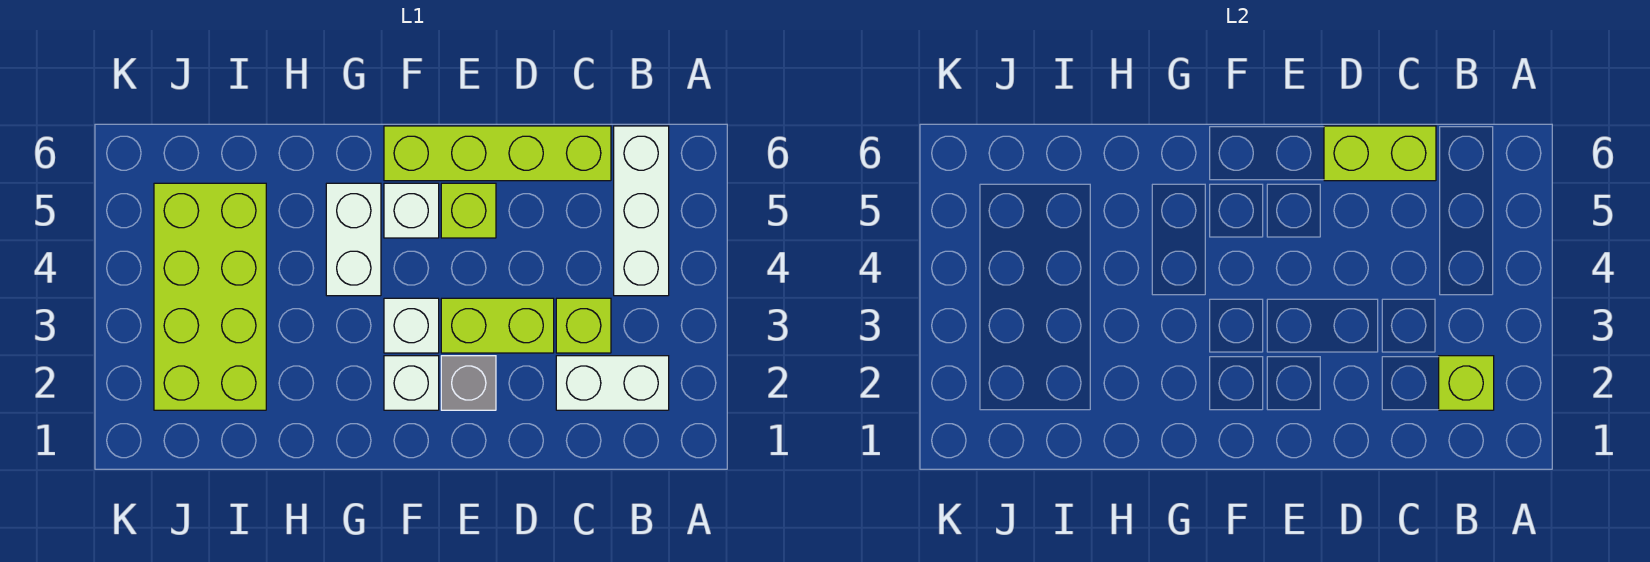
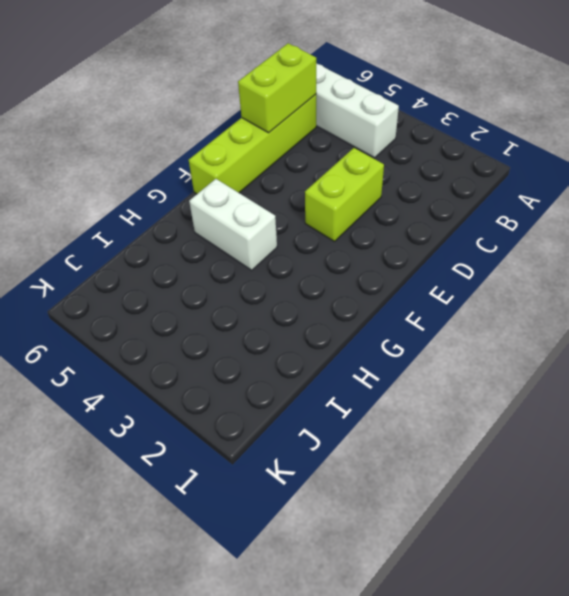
none -> white brick B2:C2 level 1
none -> lime brick C3 level 1
none -> grey brick E2 level 1

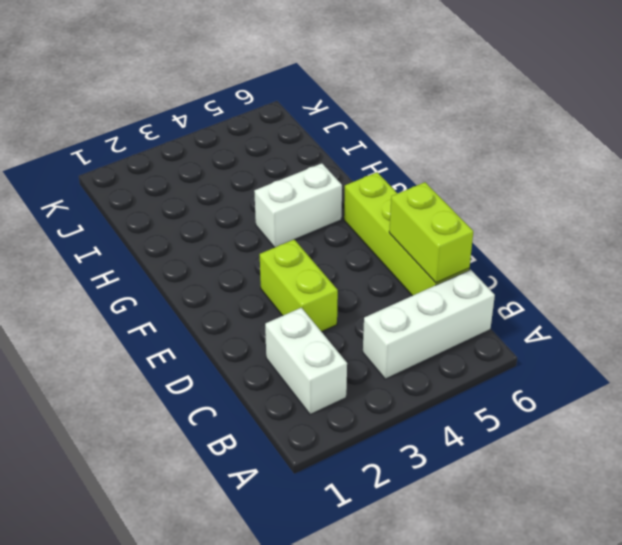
none -> lime brick C3 level 1
none -> grey brick E2 level 1
none -> lime brick E5 level 1

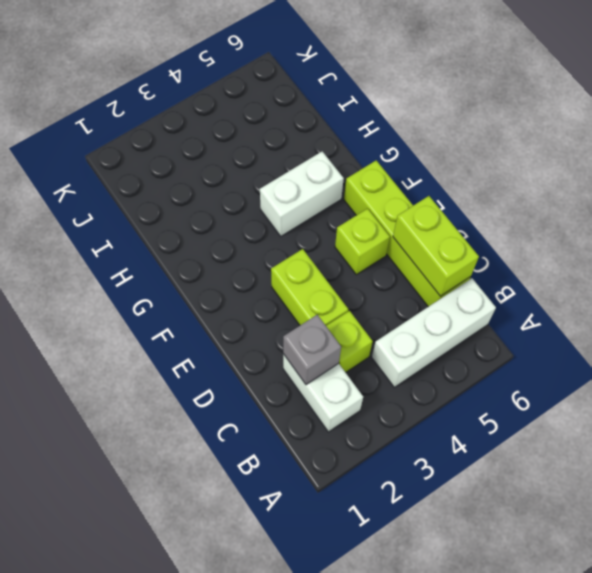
grey brick C2 level 2 -> grey brick E2 level 1
none -> white brick F2 level 1
none -> white brick F3 level 1
none -> white brick F5 level 1

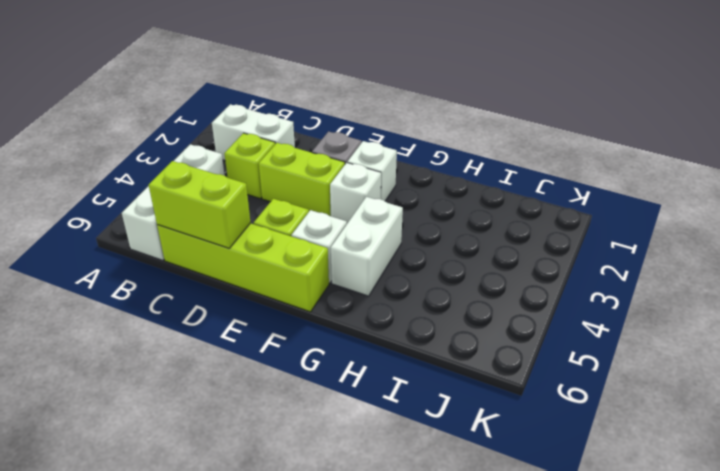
none -> lime brick I2:J5 level 1
none -> lime brick B2 level 2

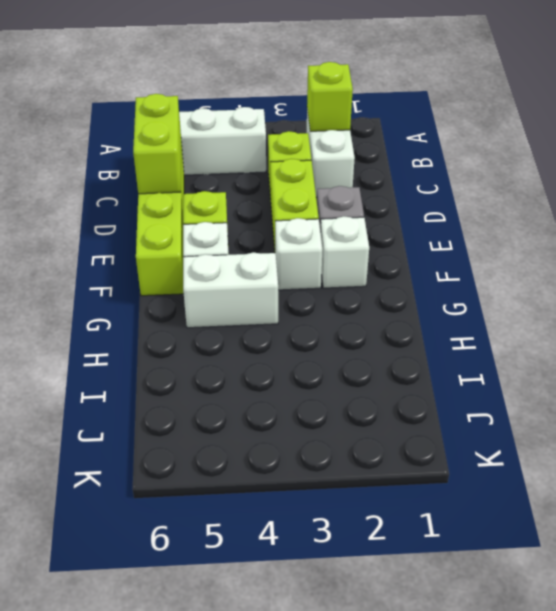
none -> lime brick I2:J5 level 1

